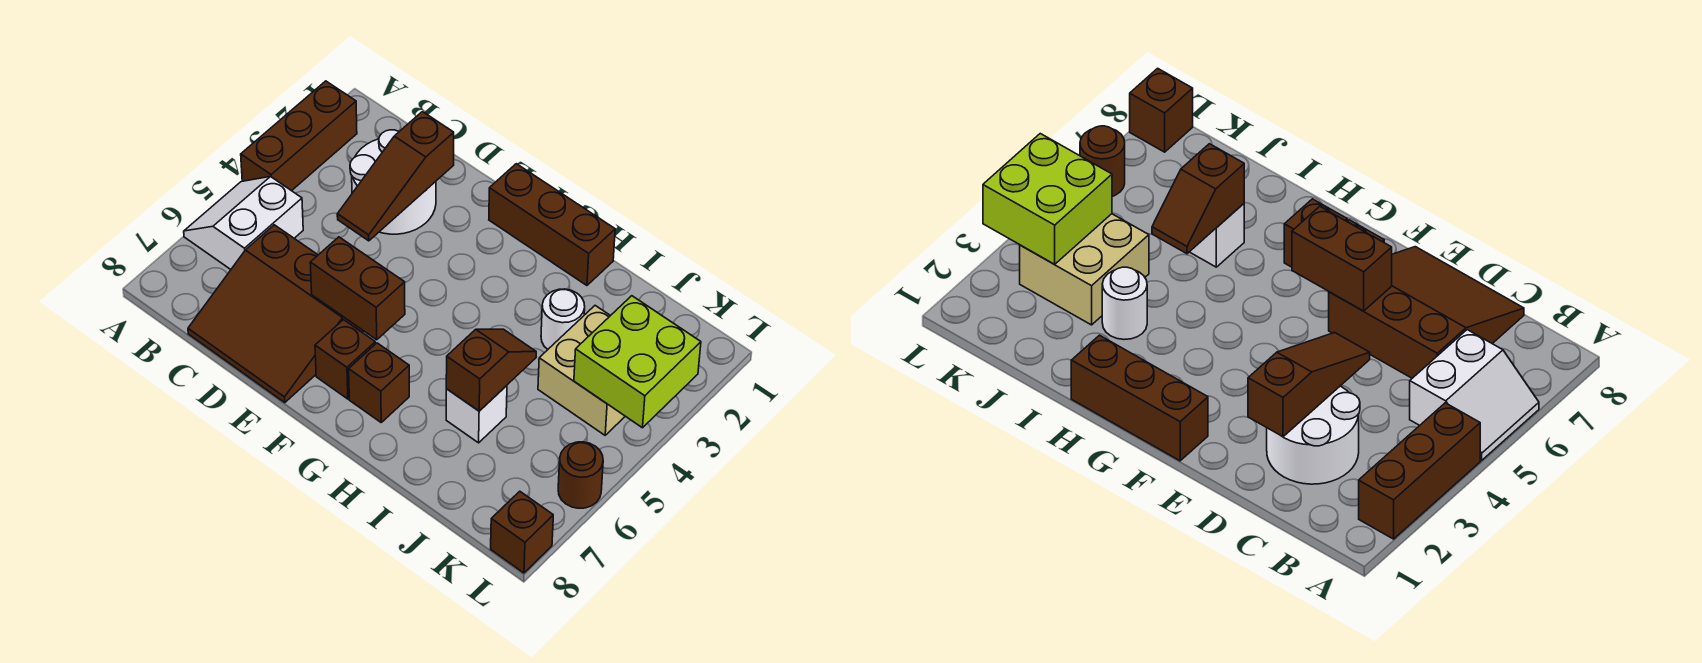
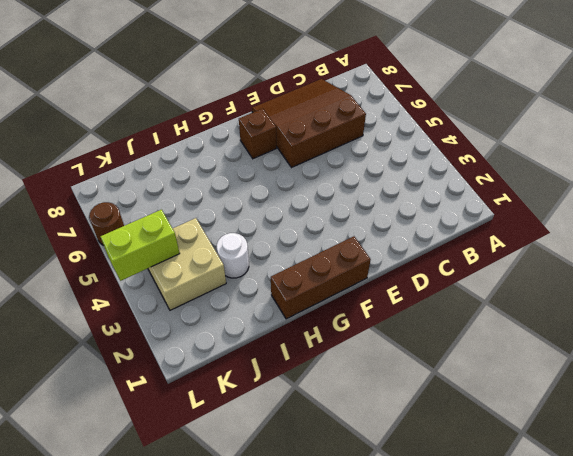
lime brick K4:L4 level 2 -> lime brick K3:L4 level 2
none -> brown brick A2:A4 level 1
none -> white slope A5:B6 level 1 top B
none -> white round brick C2:D3 level 1

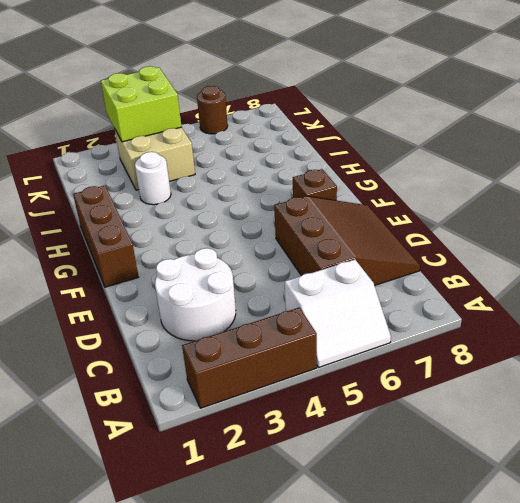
none -> brown brick G7 level 1
none -> white brick I6 level 1
none -> brown brick L8 level 1

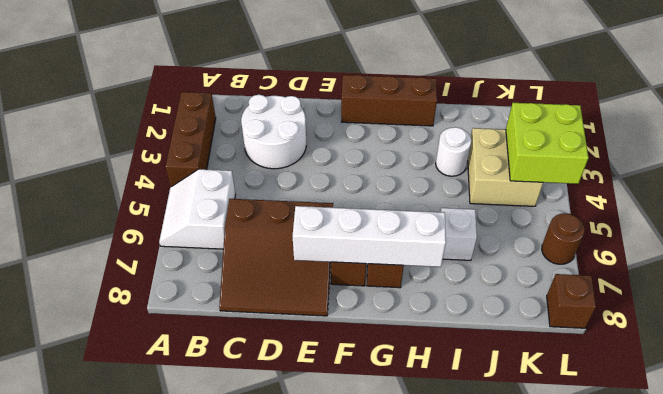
white brick E7:H7 level 2 -> none
none -> brown slope D2:D4 level 2 top 2
none -> brown brick E6:F6 level 2
none -> brown slope I5:I6 level 2 top 6

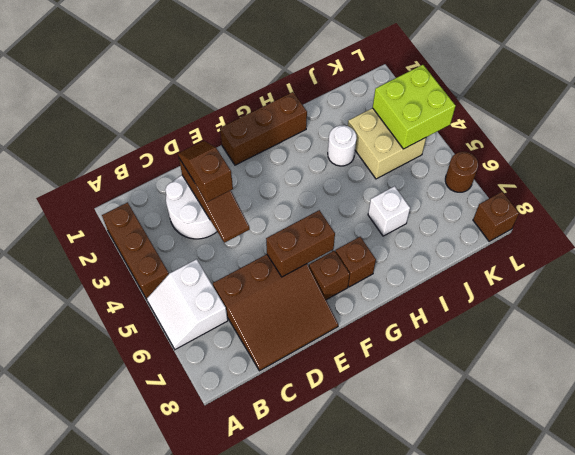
brown slope D2:D3 level 3 top 3 -> brown slope I5:I6 level 2 top 6

